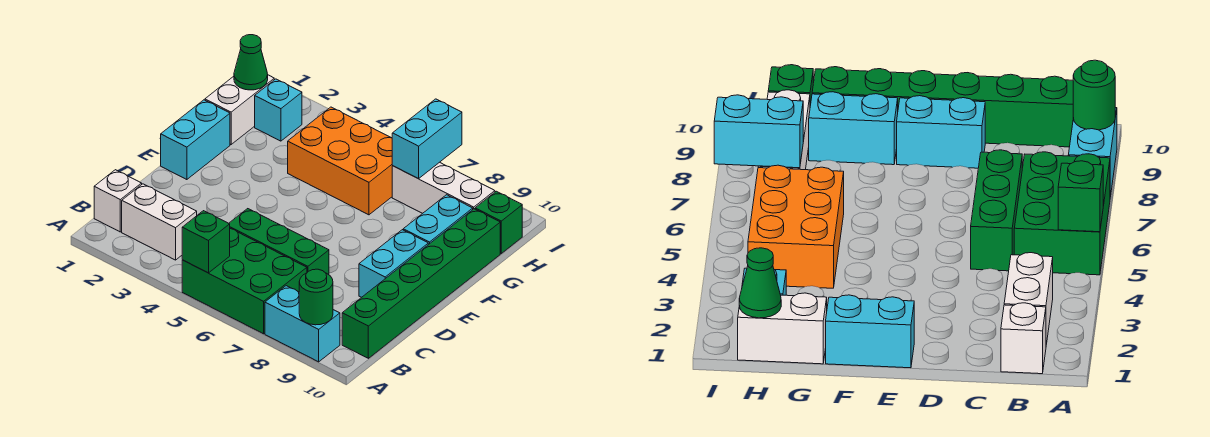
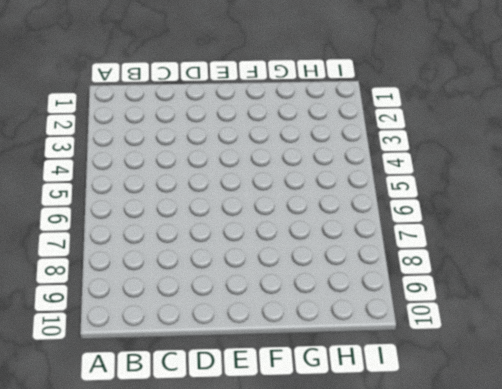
none -> green brick A5:B7 level 1
none -> cyan brick A8:A9 level 1
none -> white brick B1 level 1

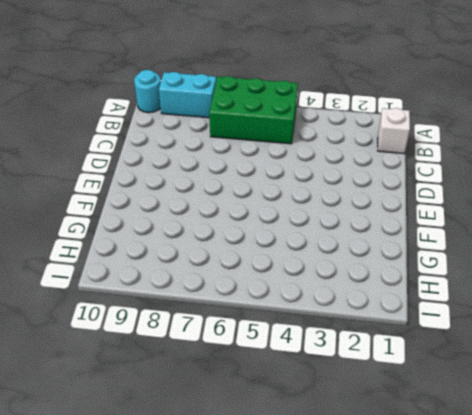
cyan round brick A10 level 1 -> none
none -> white brick B2:B3 level 1
none -> green brick B10:G10 level 1
none -> green brick C5:C7 level 1

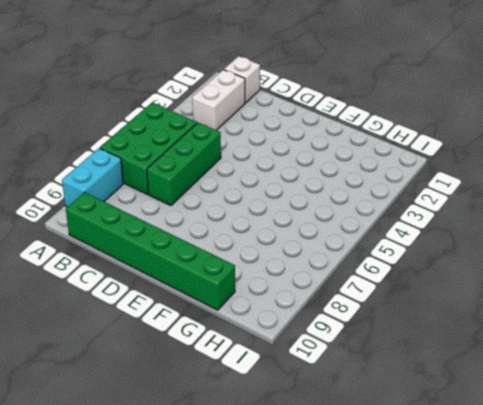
none -> cyan brick D9:E9 level 1
none -> cyan brick E1:F1 level 1
none -> cyan brick F9:G9 level 1

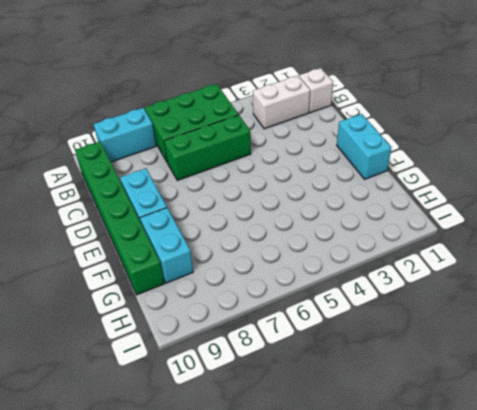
none -> white brick G1:H1 level 1
none -> orange brick G4:H6 level 1
none -> cyan brick H2 level 1

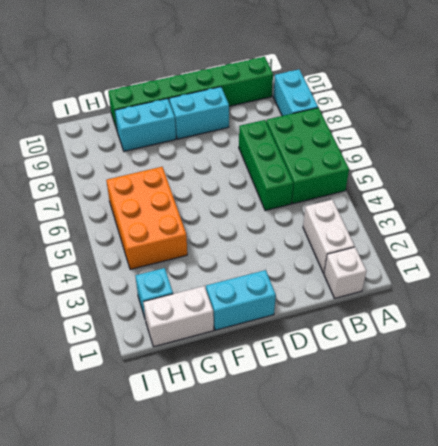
none -> white brick H7:H9 level 1
none -> green brick H10 level 1
none -> green brick A5 level 2

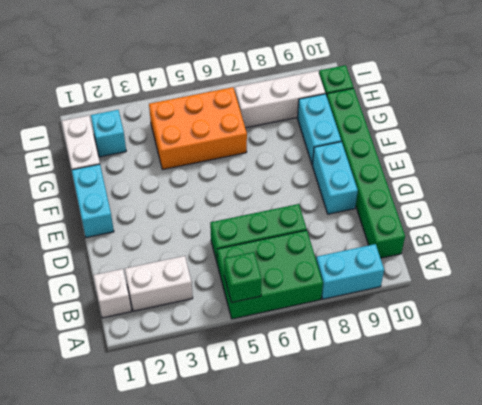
none -> green round brick A9 level 2
none -> green cone H1 level 2
none -> cyan brick H7:I7 level 2

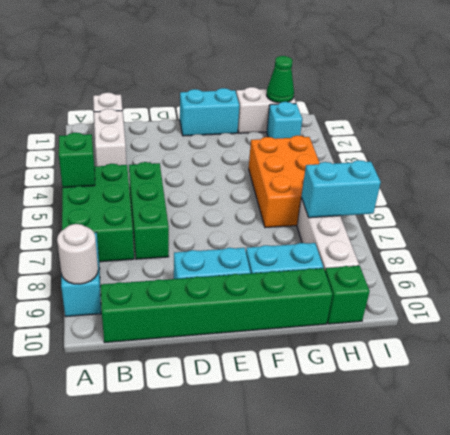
white round brick A9 level 2 -> green round brick A9 level 2

